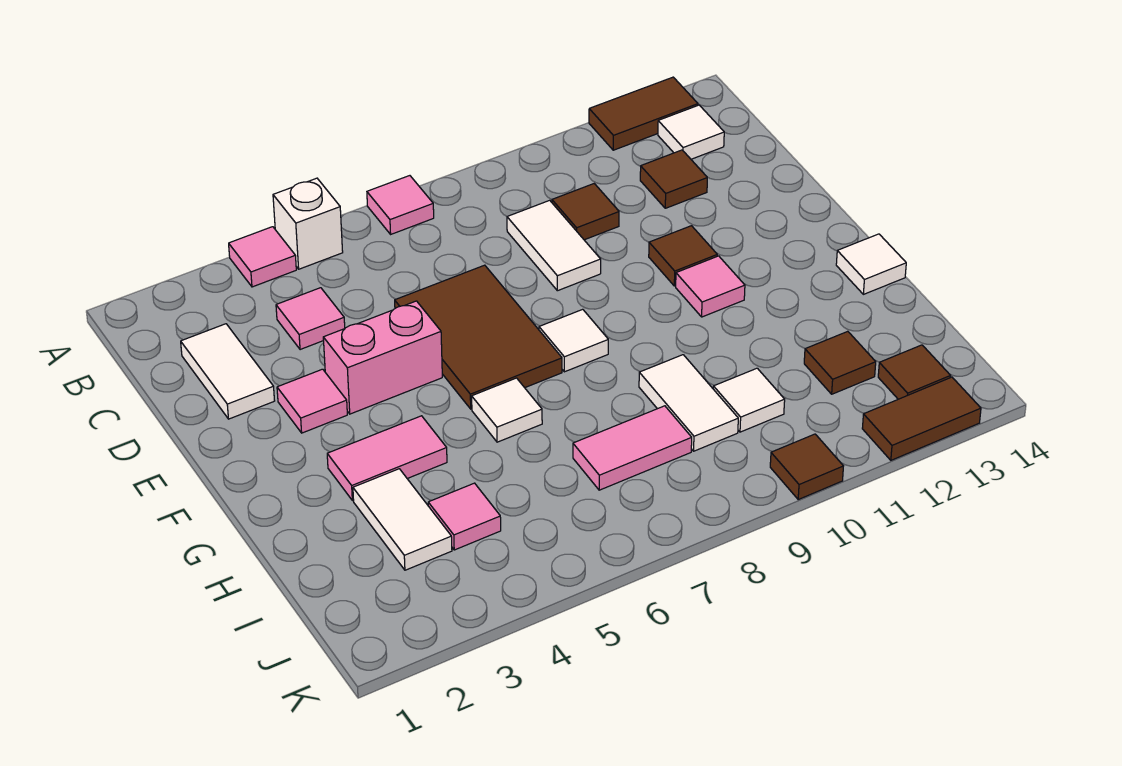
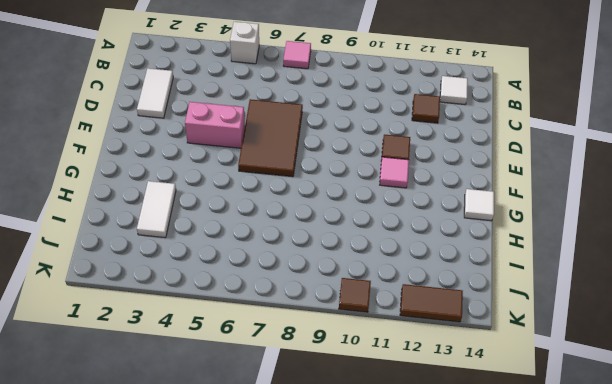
none -> pink tile A4 level 1
none -> brown tile A12:A13 level 1
none -> pink tile C4 level 1

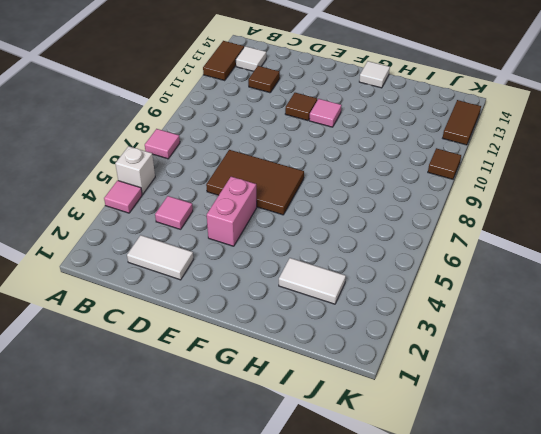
none -> white tile C9:D9 level 1
none -> brown tile C10 level 1
none -> pink tile E3 level 1

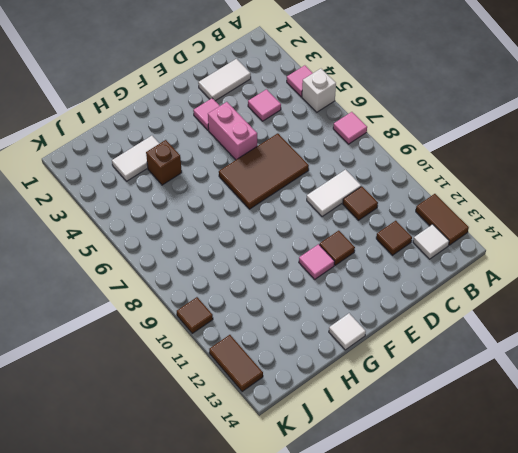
brown brick H4 level 1 -> none
none -> white tile F8 level 1
none -> pink tile G3:G4 level 1
none -> white tile G6 level 1

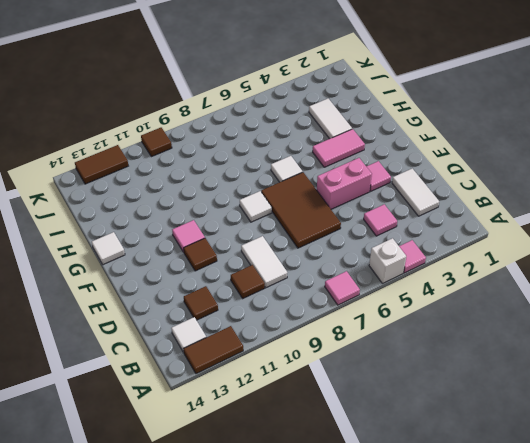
none -> white tile H9:I9 level 1
none -> pink tile I4 level 1
none -> pink tile I7:I8 level 1

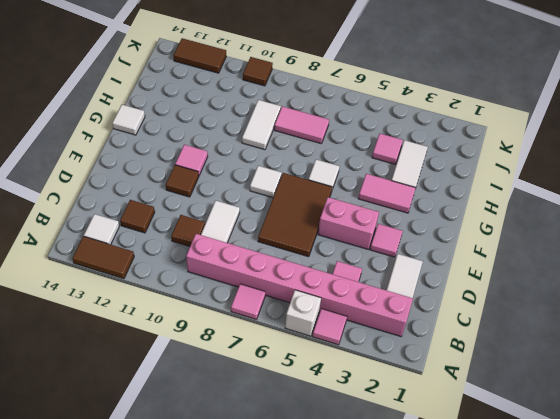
pink brick B2:B9 level 1 -> none
none -> white tile I10 level 1
none -> brown tile I12 level 1
none -> brown tile J13 level 1

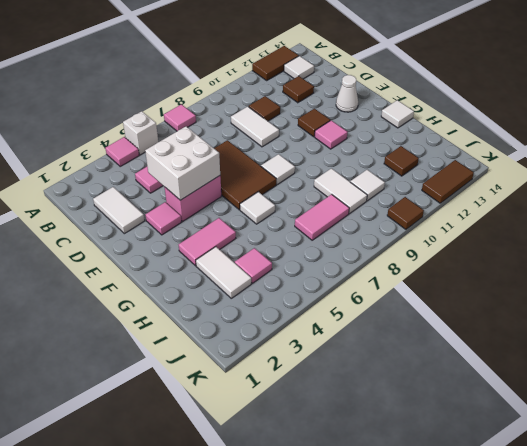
white brick D4:E5 level 2 -> none
white cone E13 level 1 -> none
none -> brown tile J13 level 1

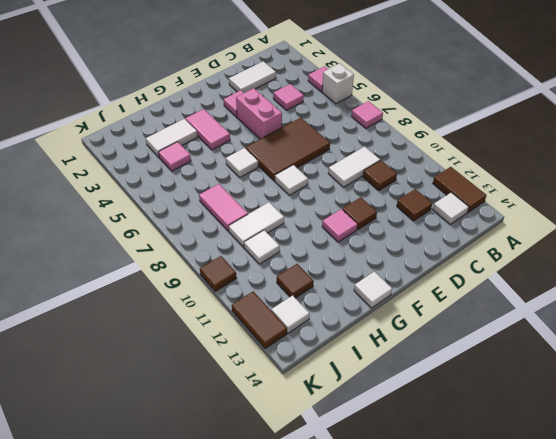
white tile J13 level 1 -> brown tile J13 level 1

